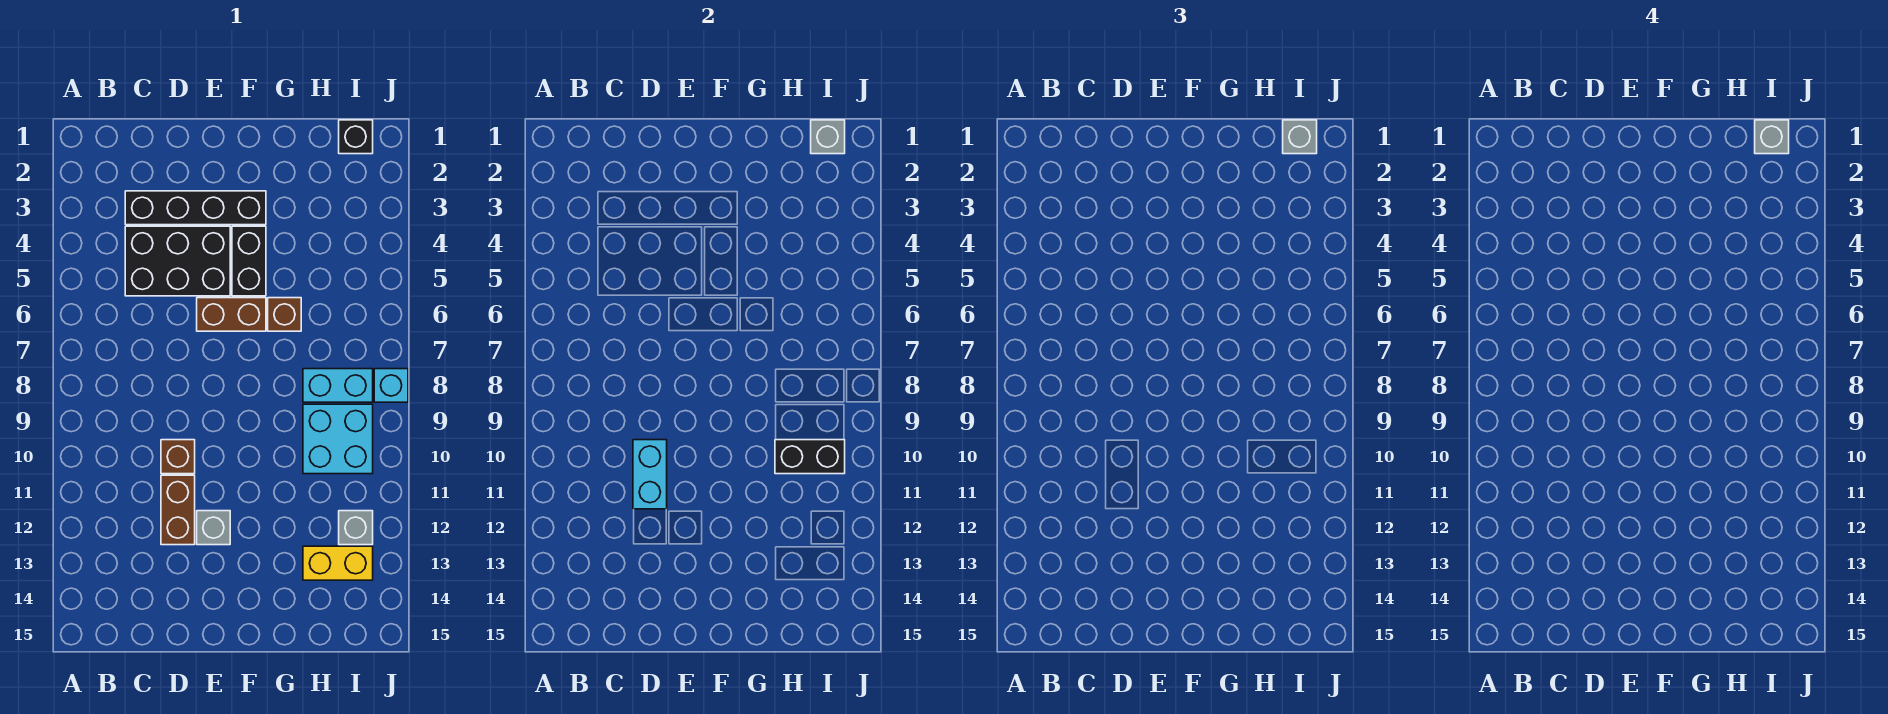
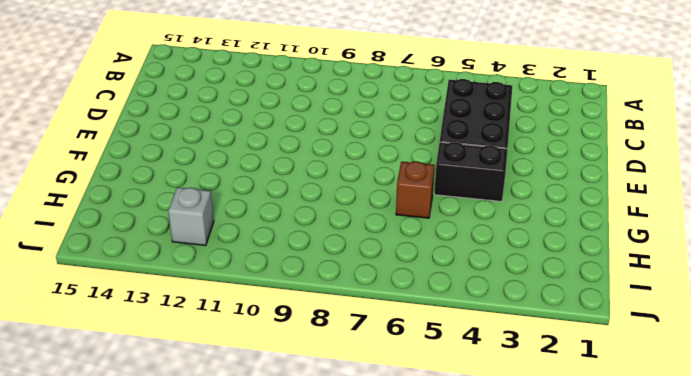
none -> black brick C3:F3 level 1
none -> brown brick D10 level 1
none -> brown brick D11:D12 level 1

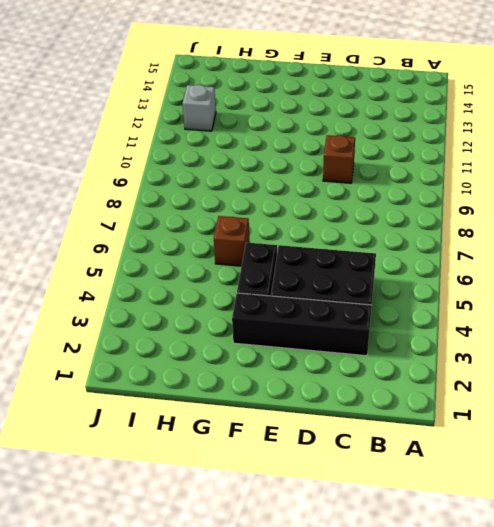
none -> brown brick D11:D12 level 1
none -> brown brick E6:F6 level 1
none -> grey brick E12 level 1

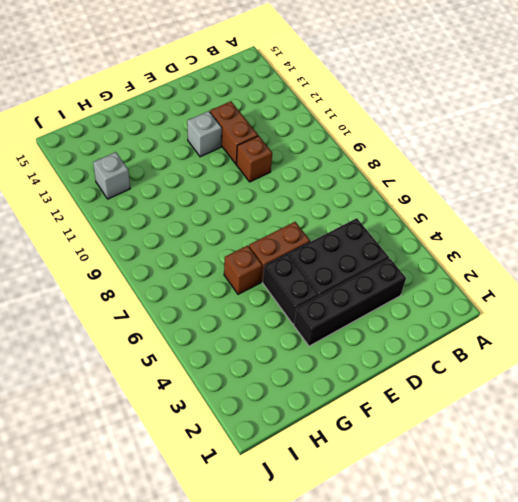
none -> cyan brick H8:I8 level 1
none -> cyan brick H9:I10 level 1
none -> yellow brick H13:I13 level 1

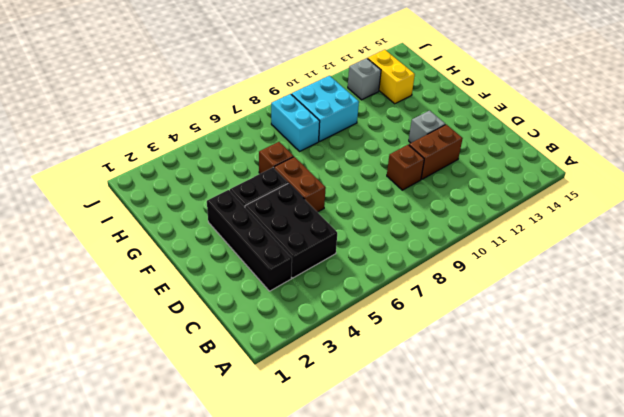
none -> black brick I1 level 1
none -> cyan brick J8 level 1
none -> cyan brick D10:D11 level 2

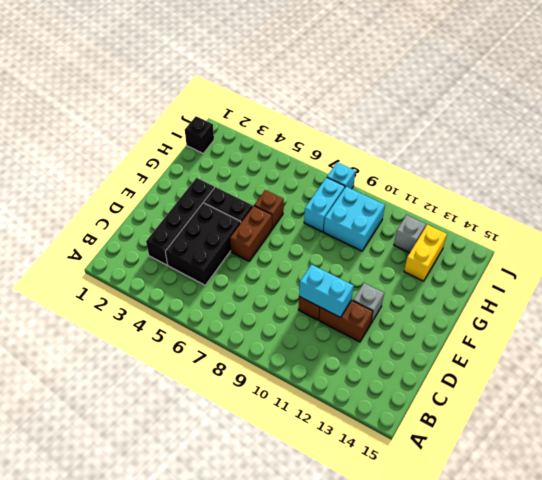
none -> black brick H10:I10 level 2
none -> grey brick I1 level 2
none -> grey brick I1 level 3

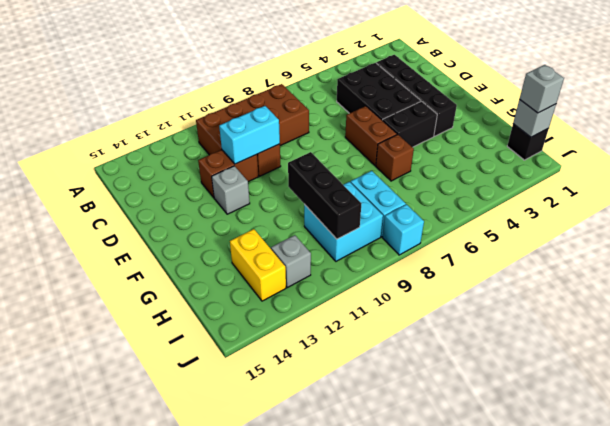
brown brick B8:C11 level 1 -> none
black brick G10:I10 level 2 -> black brick H10:I10 level 2
none -> grey brick I1 level 4

